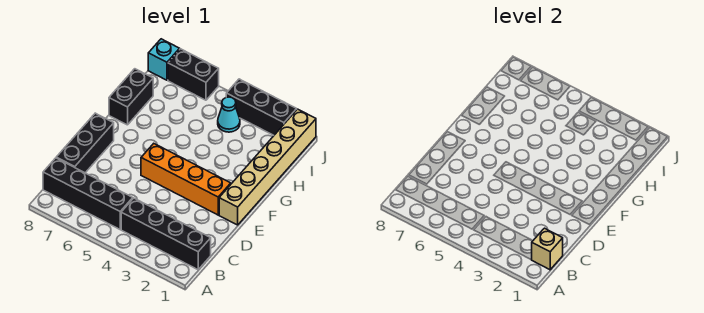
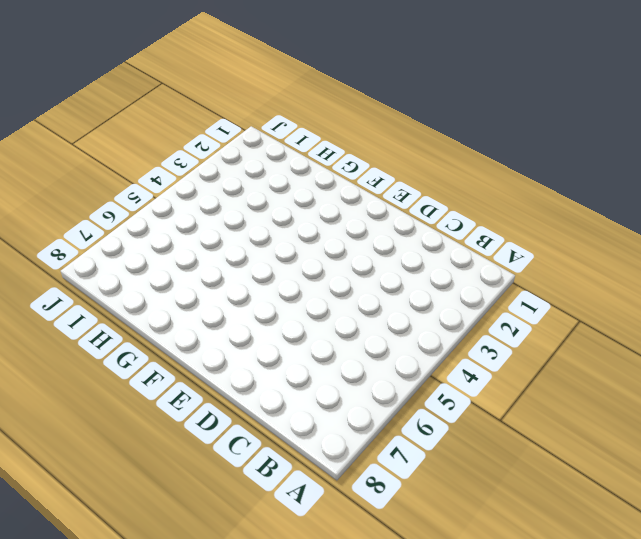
none -> black brick B1:B4 level 1
none -> black brick B5:B8 level 1

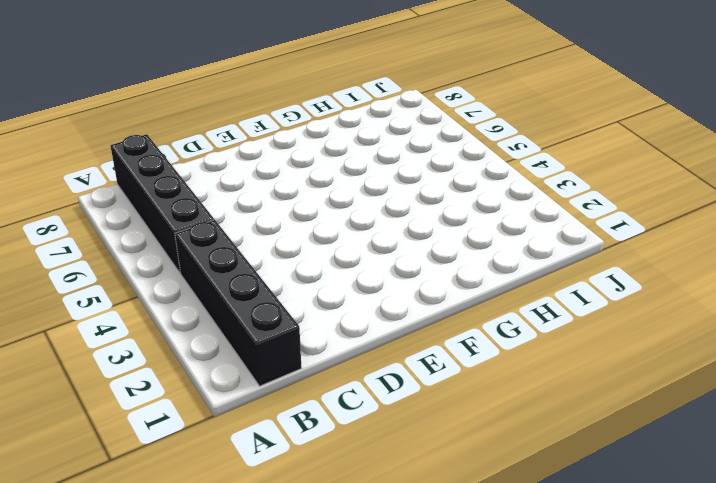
none -> black brick C8:E8 level 1
none -> tan brick E1:J1 level 1

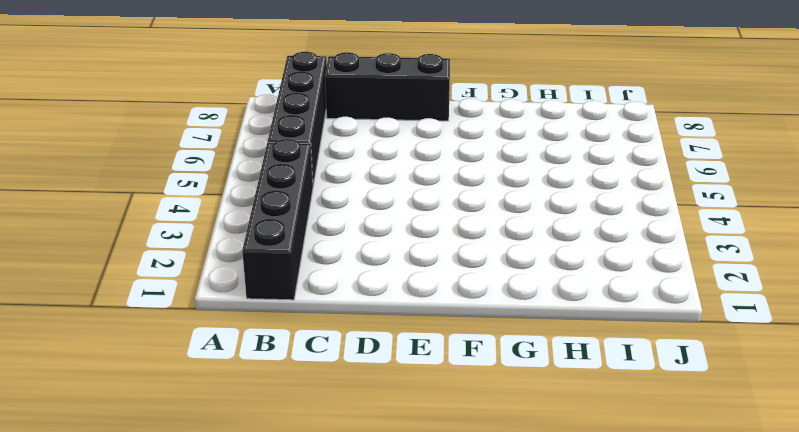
none -> tan brick E1:J1 level 1
none -> orange brick E2:E5 level 1

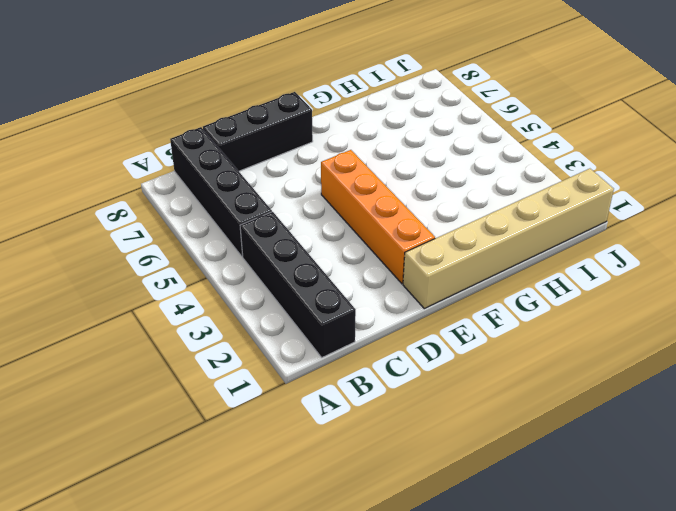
none -> black brick G8:H8 level 1
none -> cyan cone I4 level 1

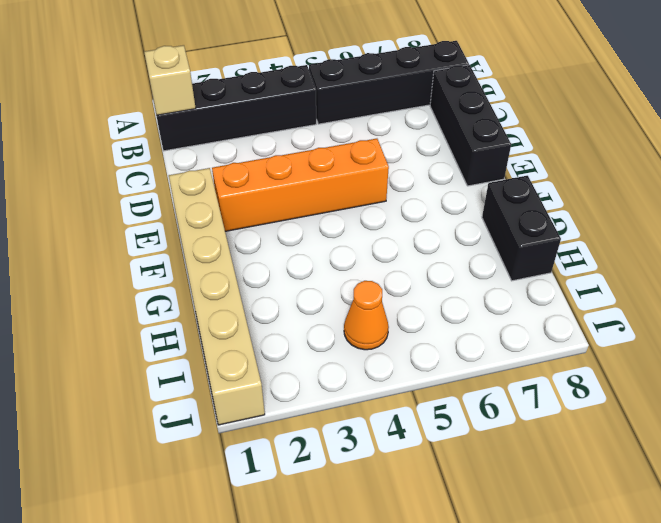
orange cone I4 level 1 -> cyan cone I4 level 1
none -> black brick J2:J4 level 1
none -> black brick J6:J7 level 1

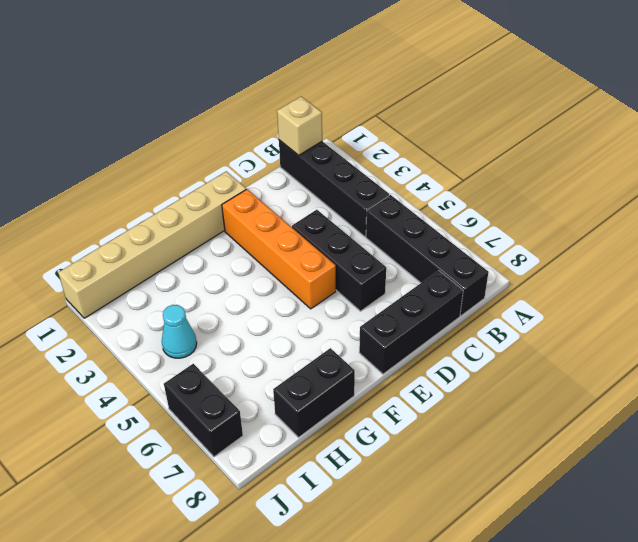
black brick D4:D6 level 1 -> black brick J2:J4 level 1
none -> cyan brick J8 level 1

